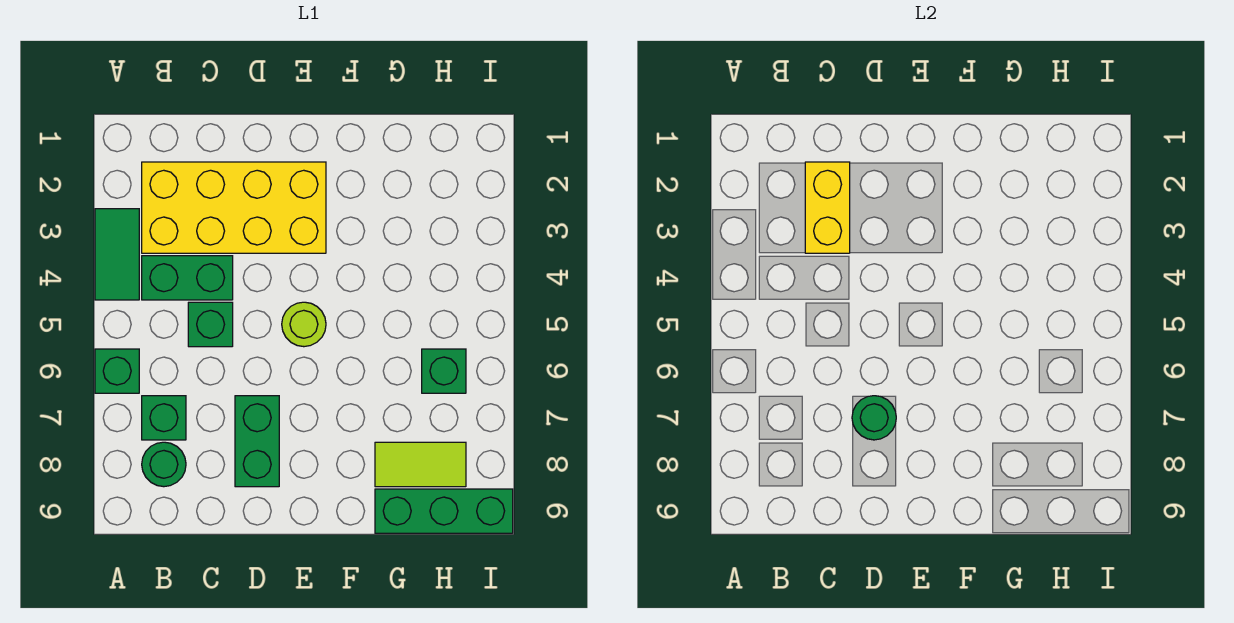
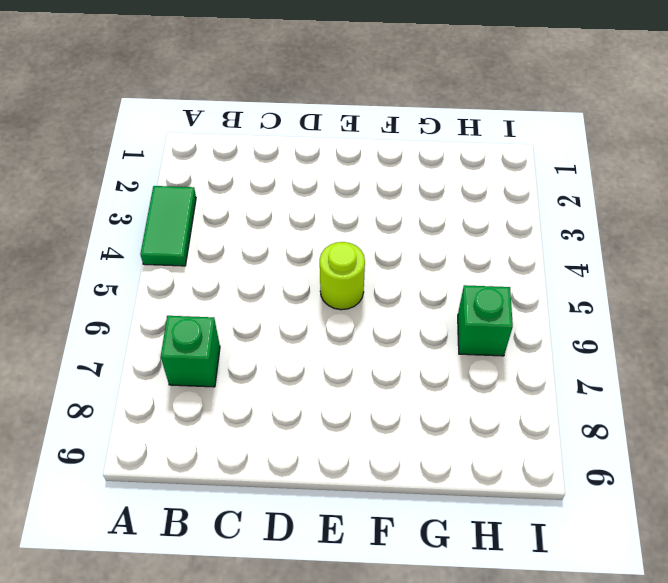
none -> green brick A6 level 1
none -> yellow brick B2:E3 level 1
none -> green brick B4:C4 level 1

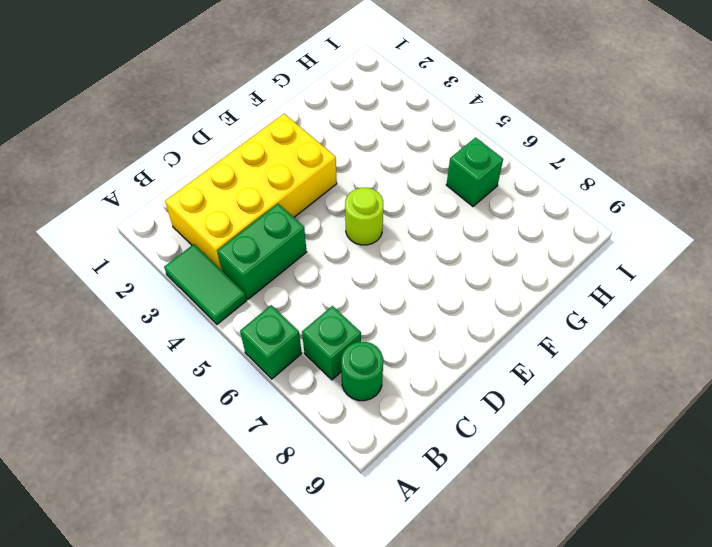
none -> green brick C5 level 1
none -> green brick D7:D8 level 1
none -> lime tile G8:H8 level 1

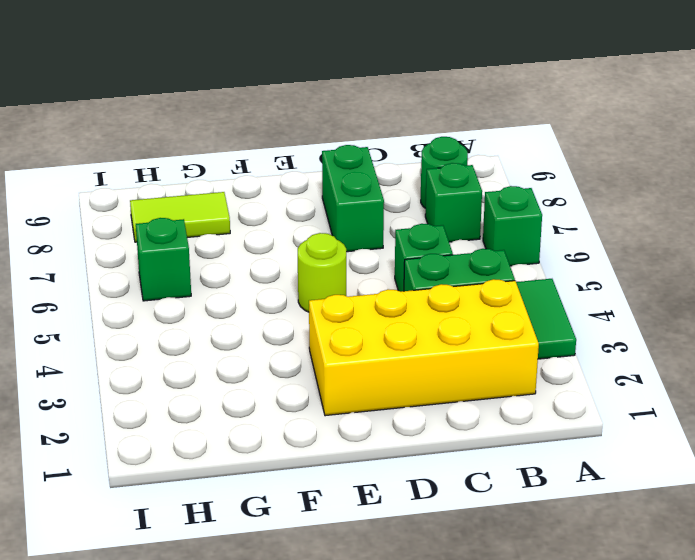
none -> green brick G9:I9 level 1
none -> yellow brick C2:C3 level 2
none -> green round brick D7 level 2

